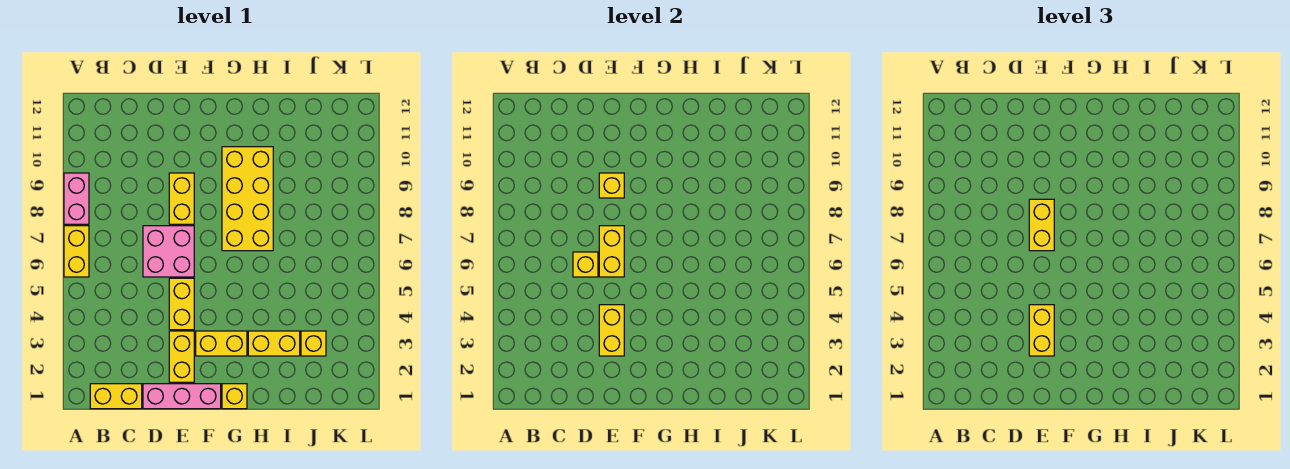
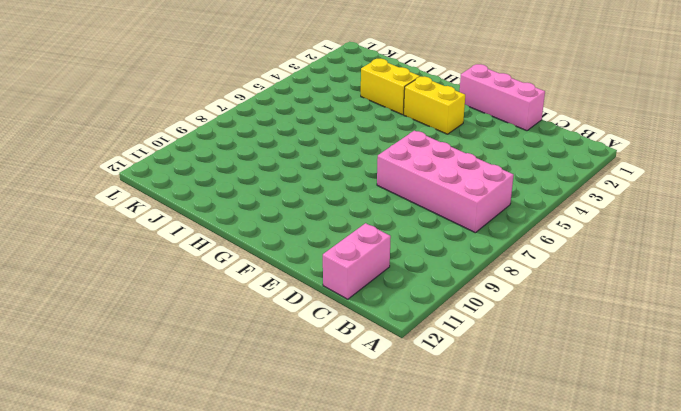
pink brick B6:E7 level 1 -> pink brick D6:E7 level 1
pink brick C11:C12 level 1 -> pink brick A8:A9 level 1
none -> yellow brick A6:A7 level 1
none -> yellow brick B1:C1 level 1
none -> yellow brick E2:E3 level 1

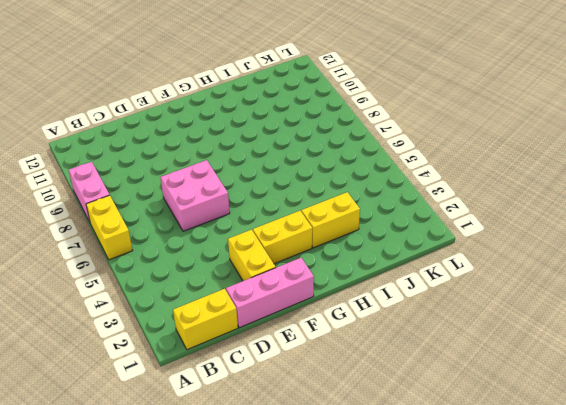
none -> yellow brick E4:E5 level 1
none -> yellow brick E8:E9 level 1
none -> yellow brick G1 level 1

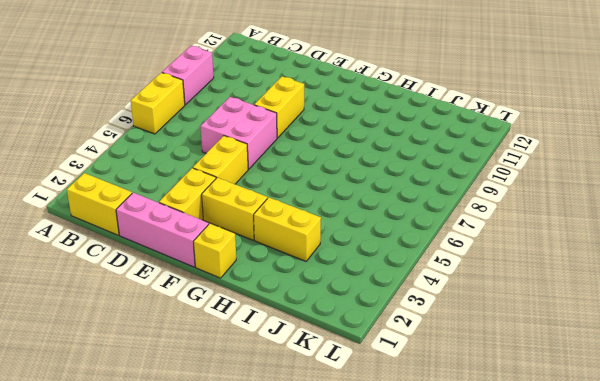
none -> yellow brick G7:H10 level 1
none -> yellow brick J3 level 1
none -> yellow brick D6 level 2

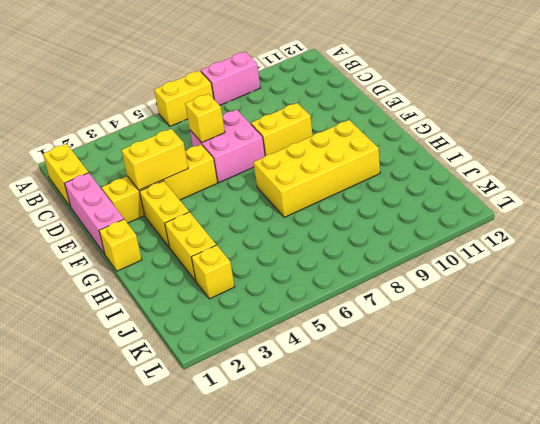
none -> yellow brick E6:E7 level 2
none -> yellow brick E9 level 2
none -> yellow brick E3:E4 level 3

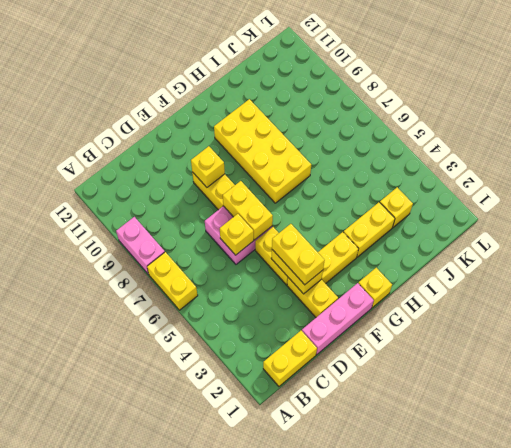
none -> yellow brick E7:E8 level 3

